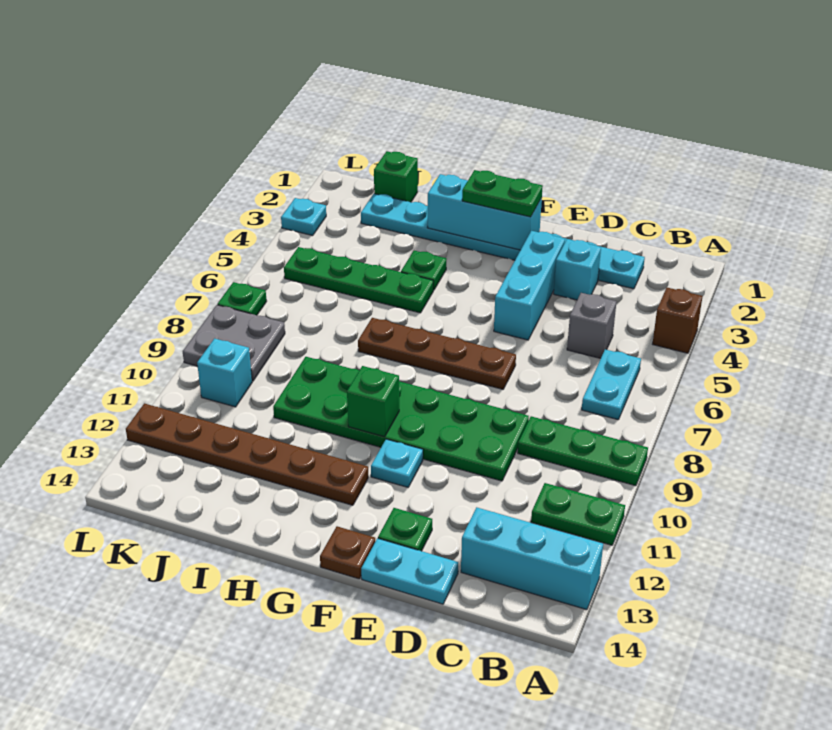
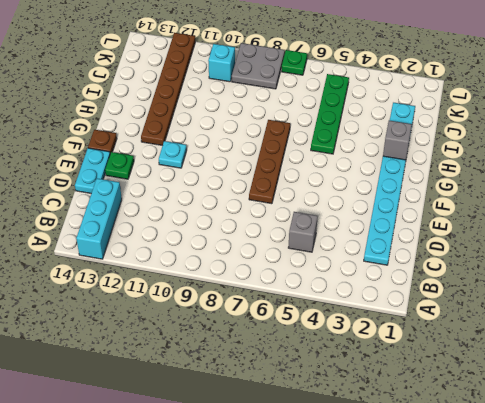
grey brick H2 level 2 -> cyan brick F2:H2 level 2
none -> brown brick A4 level 1
none -> green plate A9:C9 level 1
none -> green plate A11:B11 level 1

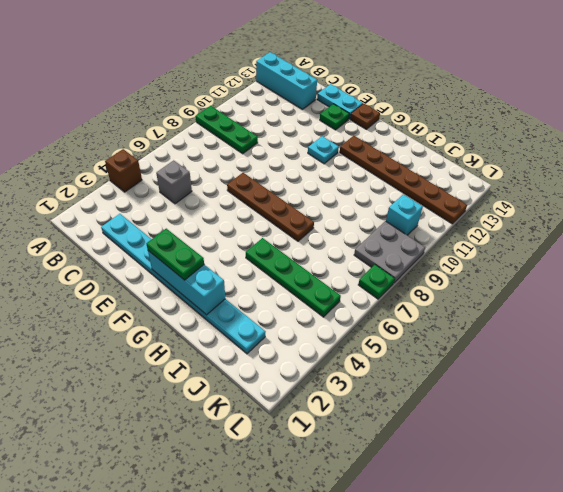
none -> green plate A11:B11 level 1
none -> cyan plate B6:B7 level 1
none -> cyan brick D3 level 1

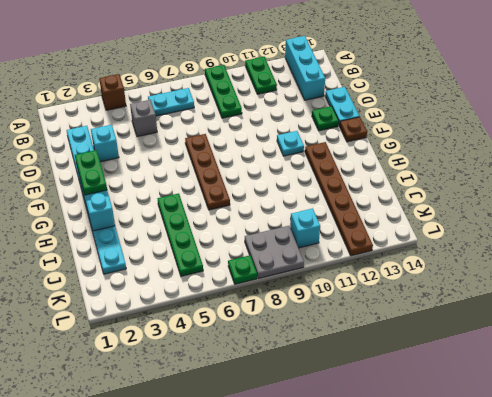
none -> green plate D9:I10 level 1
none -> cyan brick E3:E5 level 1
none -> green plate H4 level 1

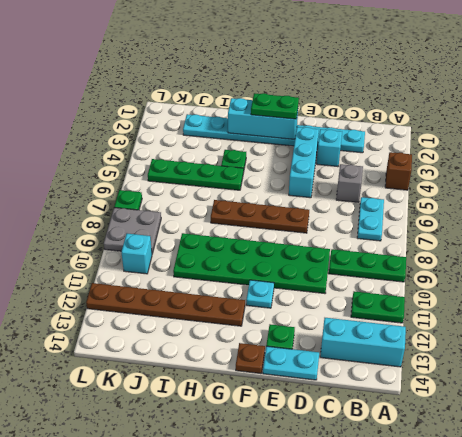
none -> green brick J1 level 1
none -> cyan plate L3 level 1
none -> green brick G10 level 2

